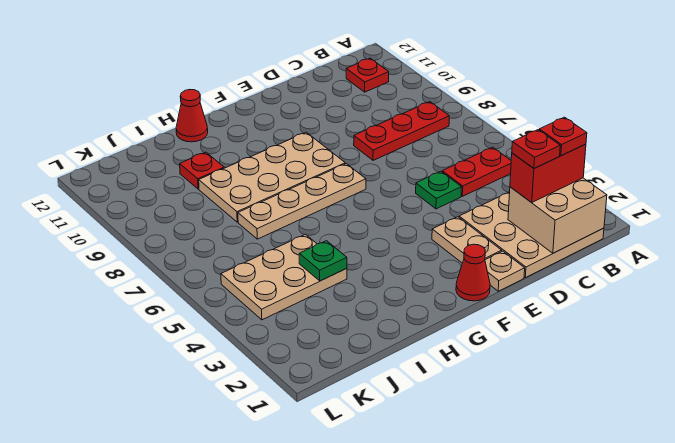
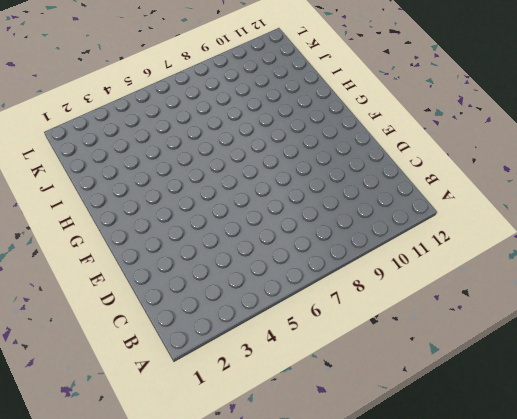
none -> tan plate B1:D3 level 1
none -> red plate B5:C5 level 1
none -> red plate B8:D8 level 1

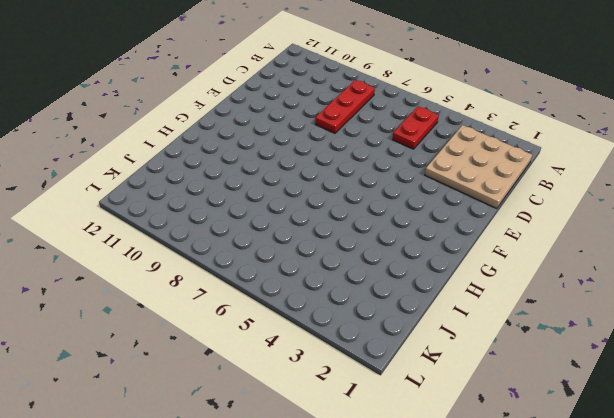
none -> red plate B11 level 1
none -> green plate D5 level 1
none -> tan plate E1 level 1

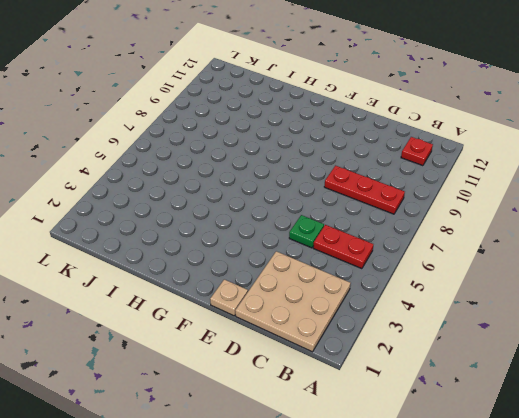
none -> tan plate E2:E3 level 1
none -> red cone F1 level 1
none -> tan plate F7:I7 level 1

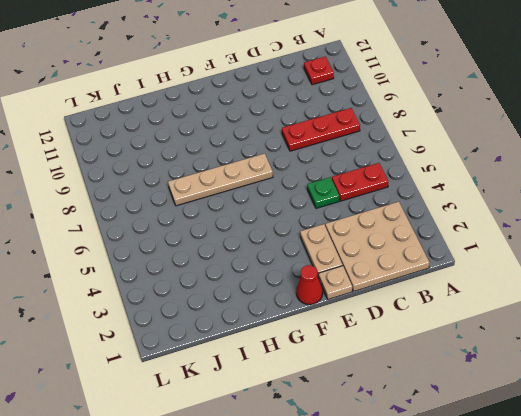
none -> tan plate F8:I9 level 1
none -> red cone H12 level 1
none -> tan plate I4:K5 level 1

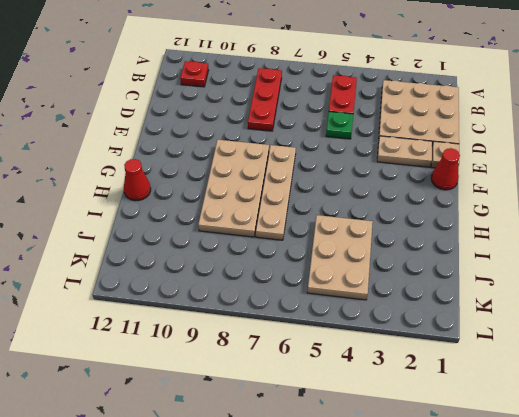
none -> red plate I10 level 1
none -> tan brick B1:C2 level 2
none -> green plate I4 level 2

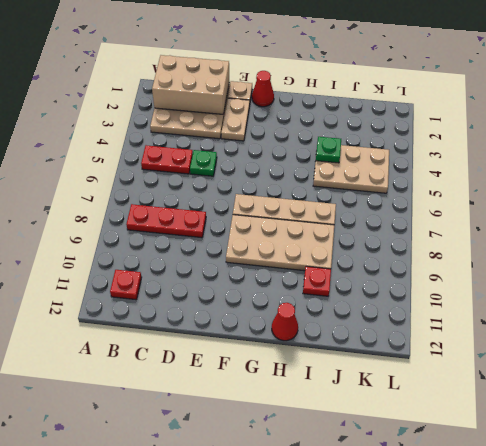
tan brick B1:D2 level 2 -> tan brick B1:C2 level 2
none -> red brick B2:C2 level 3
none -> red plate B2 level 4
none -> red plate C2 level 4

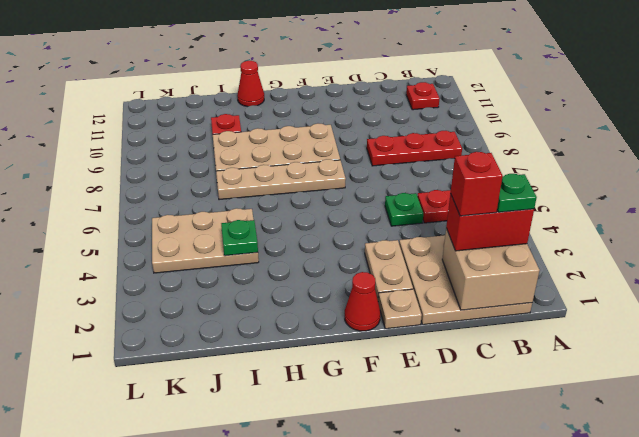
green plate B2 level 4 -> red plate B2 level 4
red brick C2 level 4 -> red plate C2 level 4

